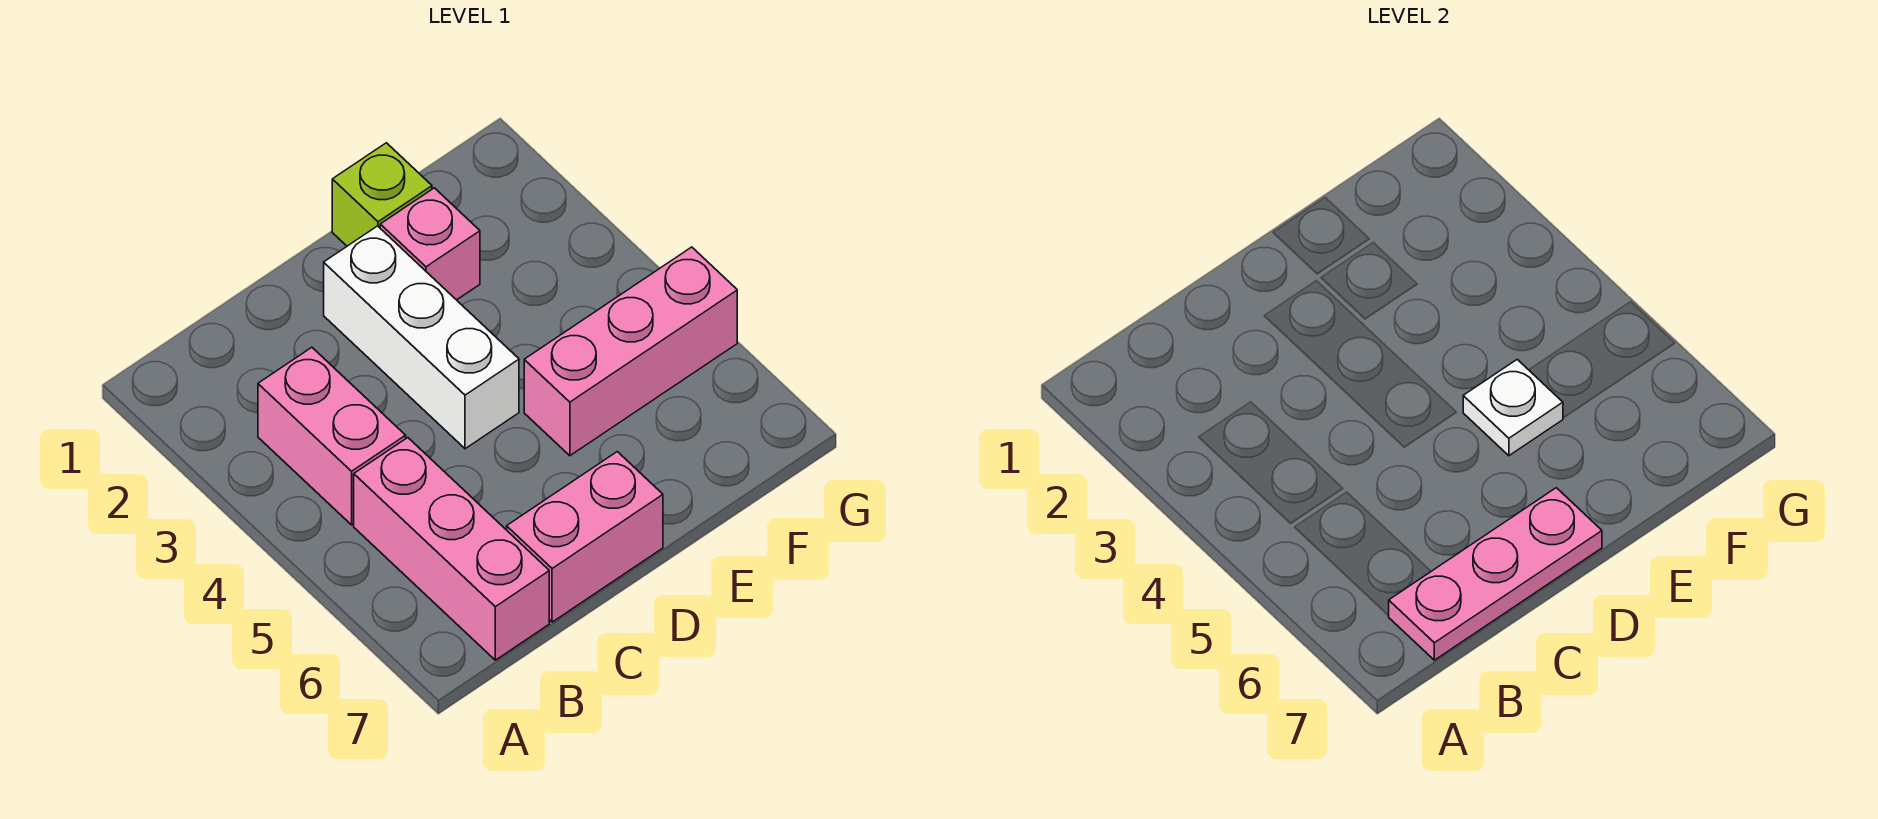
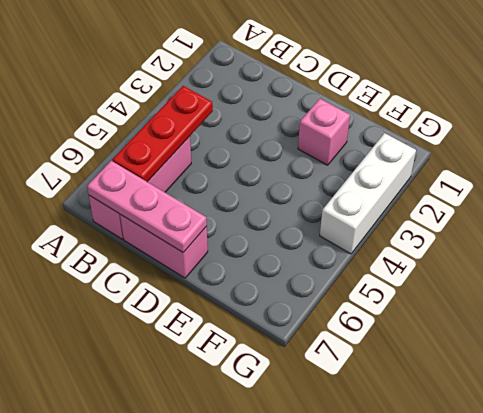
red plate B4:B6 level 2 -> none
white brick G2:G4 level 1 -> white brick D2:D4 level 1
none -> pink brick B3:B4 level 1
none -> lime brick E1 level 1

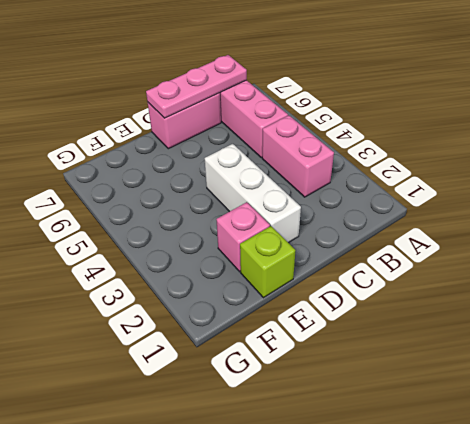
none -> pink brick E5:G5 level 1
none -> white plate E5 level 2

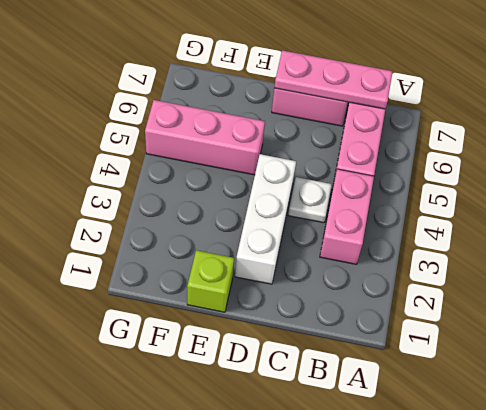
white plate C4 level 1 -> white plate E5 level 2
none -> pink brick E2 level 1

